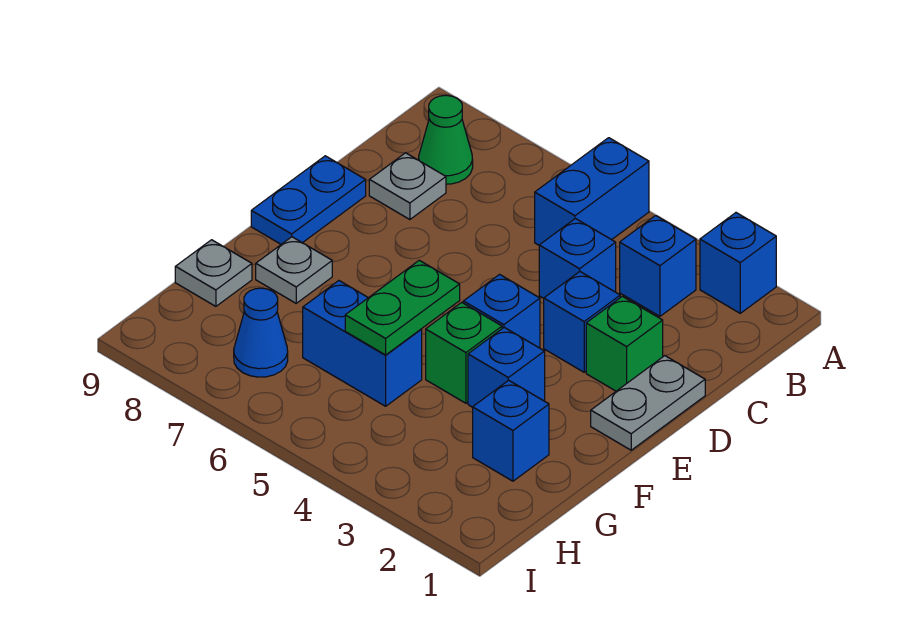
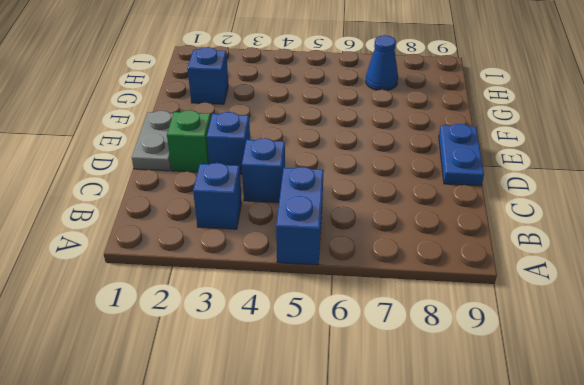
none -> blue brick A2 level 1
none -> green cone B8 level 1
none -> grey plate C8 level 1

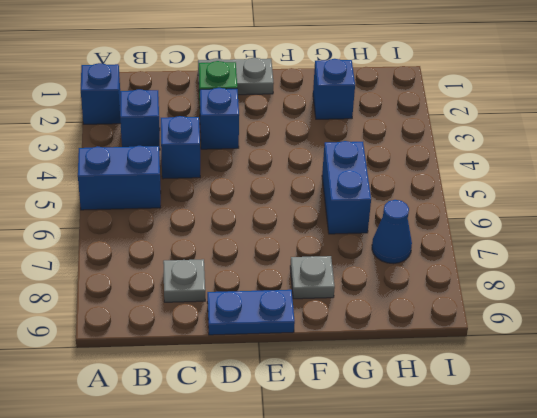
none -> green cone B8 level 1
none -> blue brick E4 level 1
none -> blue brick F3 level 1

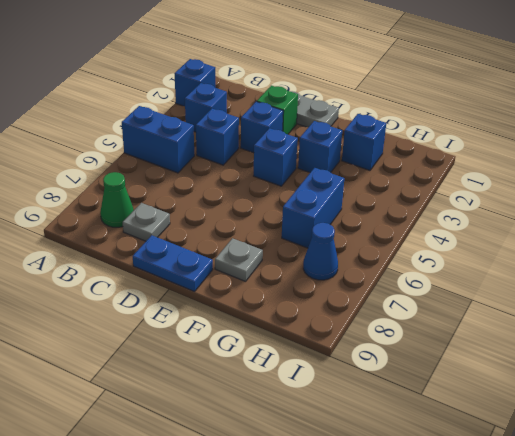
none -> green brick F4 level 1
none -> grey plate G9 level 1
none -> green plate F5:G5 level 2

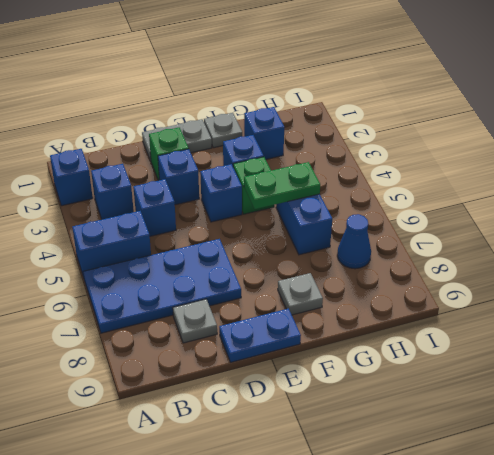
blue plate A6:D7 level 1 -> none
grey plate F1 level 1 -> grey plate G9 level 1
none -> green cone B8 level 1

